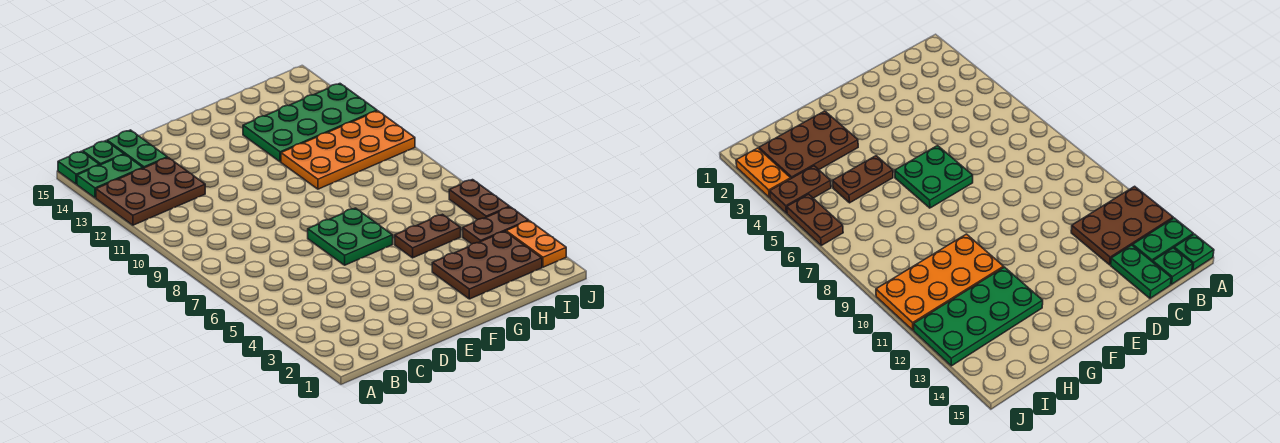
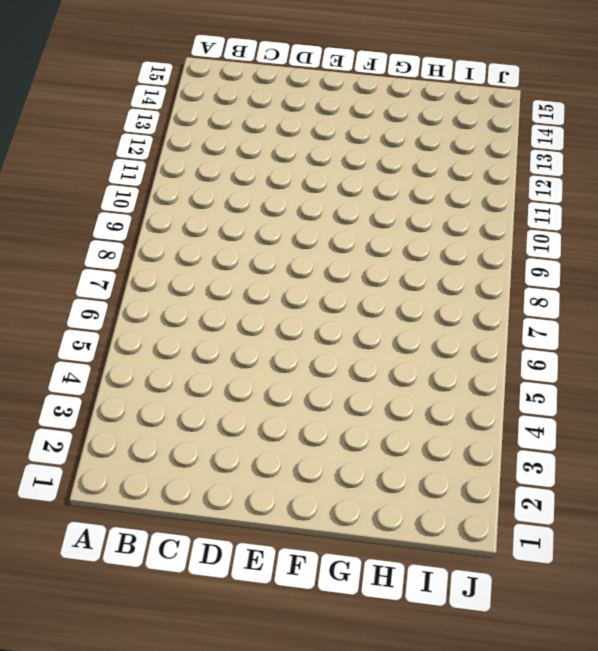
none -> brown plate A12:C13 level 1
none -> green plate A14:B14 level 1
none -> green plate A15 level 1

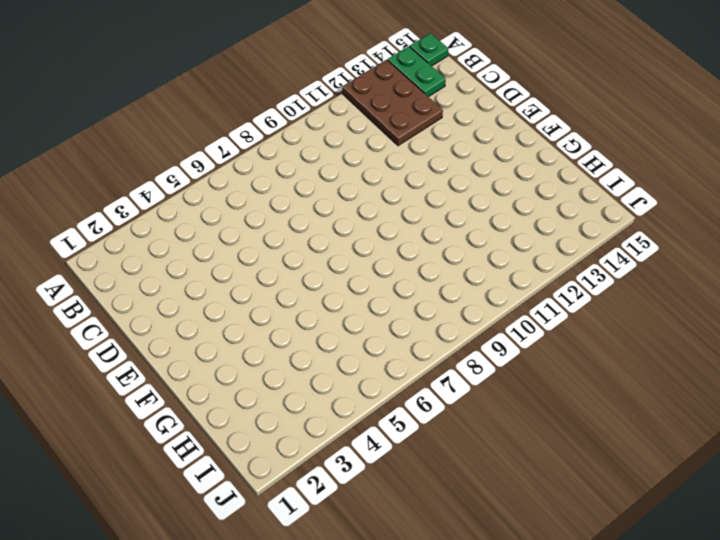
none -> green plate B15 level 1
none -> green plate C14:C15 level 1
none -> green plate E6:F7 level 1

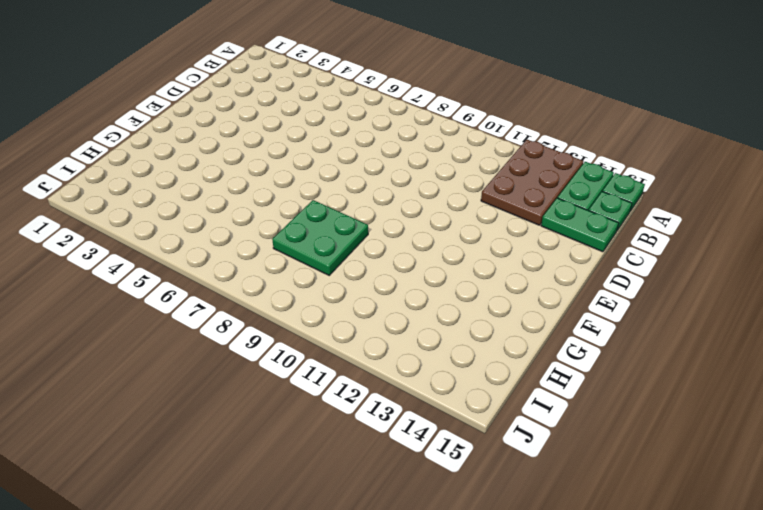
green plate G8:H9 level 1 -> green plate E6:F7 level 1
none -> brown plate G2:I3 level 1
none -> brown plate G5:H5 level 1
none -> orange plate G10:J11 level 1

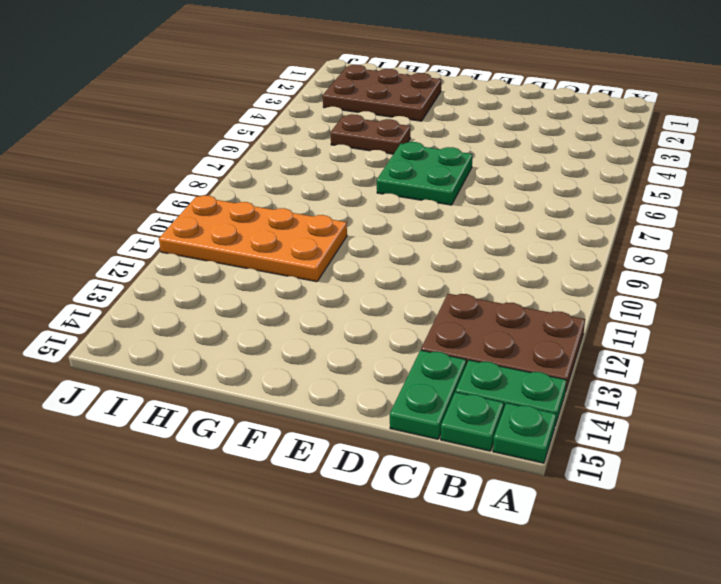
none -> green plate G12:J13 level 1
none -> brown plate I4:J4 level 1
none -> orange plate J2:J3 level 1

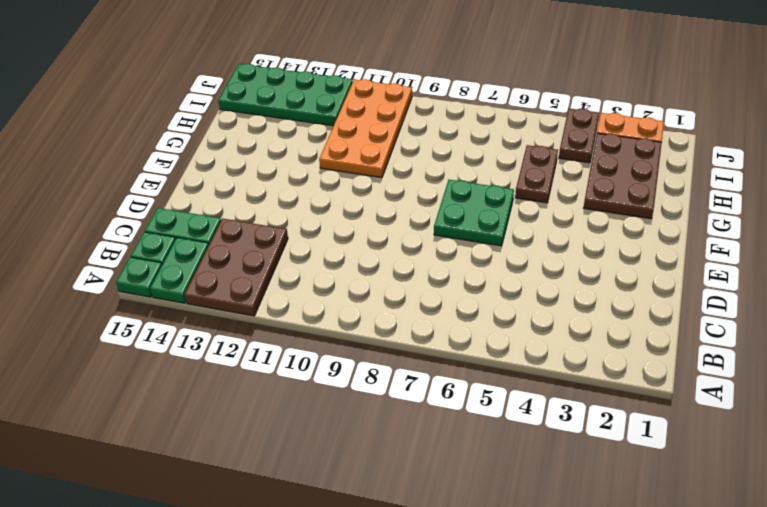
green plate I12:J15 level 1 -> green plate G12:J13 level 1
none -> brown plate J5:J6 level 1

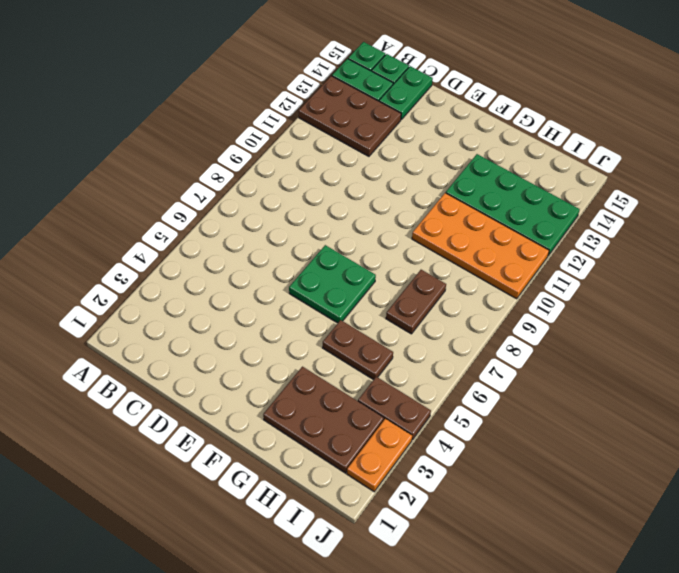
brown plate H7:H8 level 1 -> brown plate J5:J6 level 1

